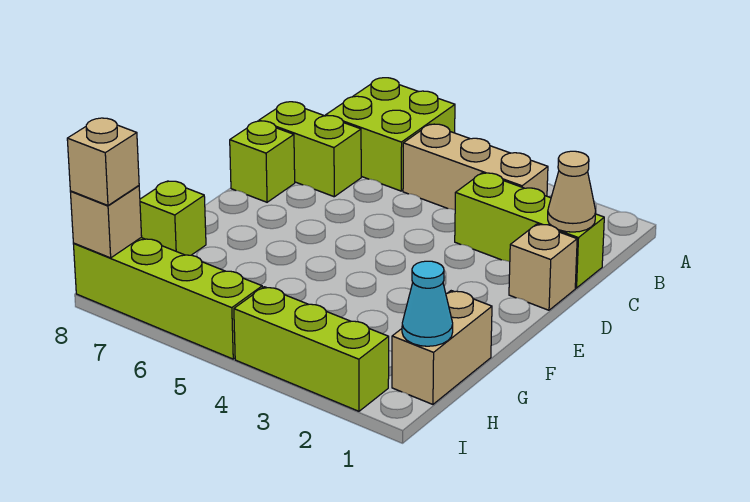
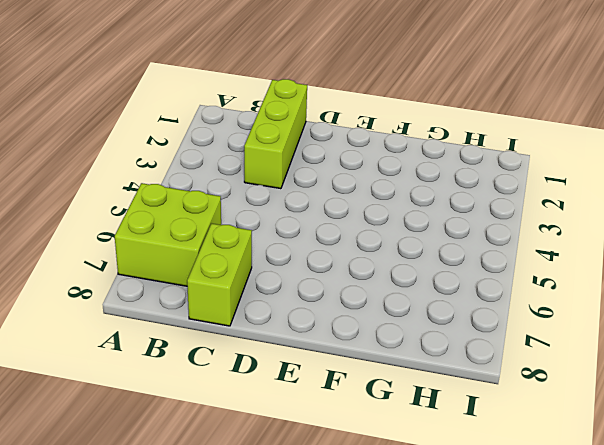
none -> tan brick B3:B5 level 1
none -> tan brick D1 level 1
none -> lime brick D8 level 1

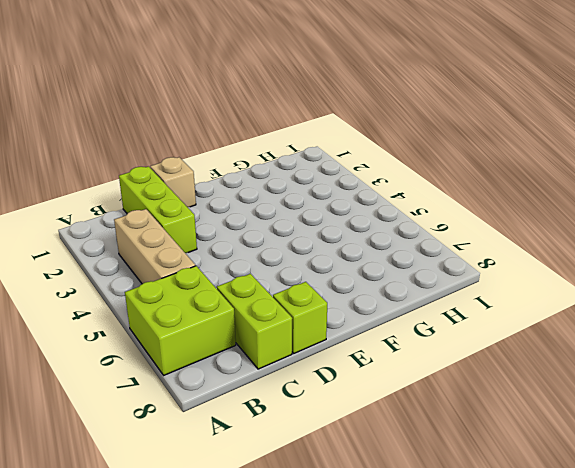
none -> tan brick G1:H1 level 1
none -> lime brick G8 level 1
none -> lime brick I2:I4 level 1

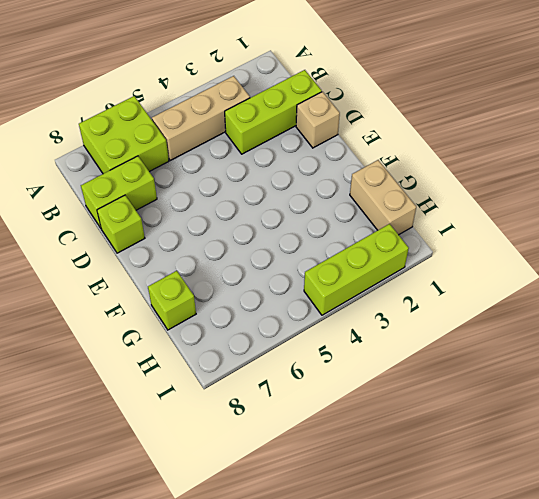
none -> lime brick I5:I8 level 1
none -> tan cone C1 level 2
none -> cyan cone H1 level 2

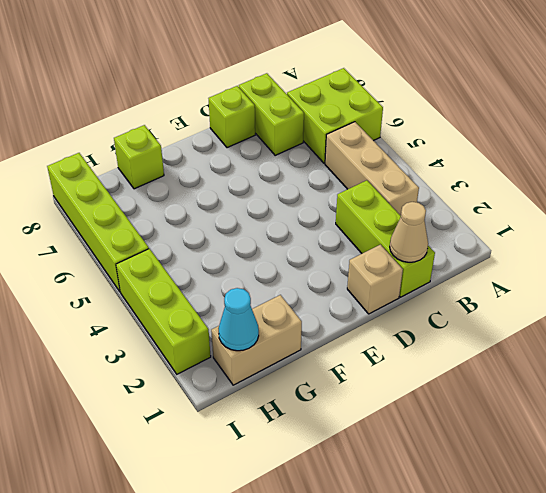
none -> tan brick I8 level 2
none -> tan brick I8 level 3

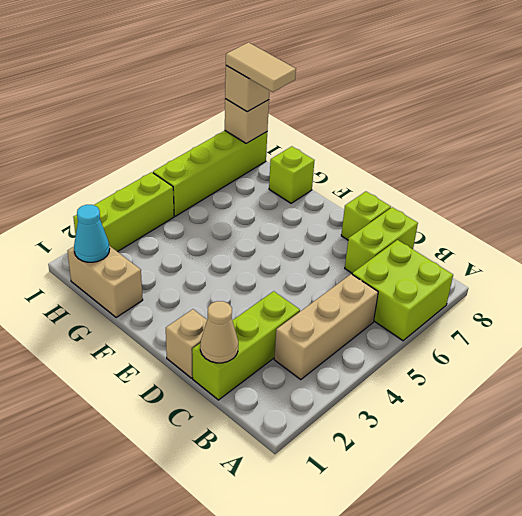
tan tile H8:I8 level 4 -> none

